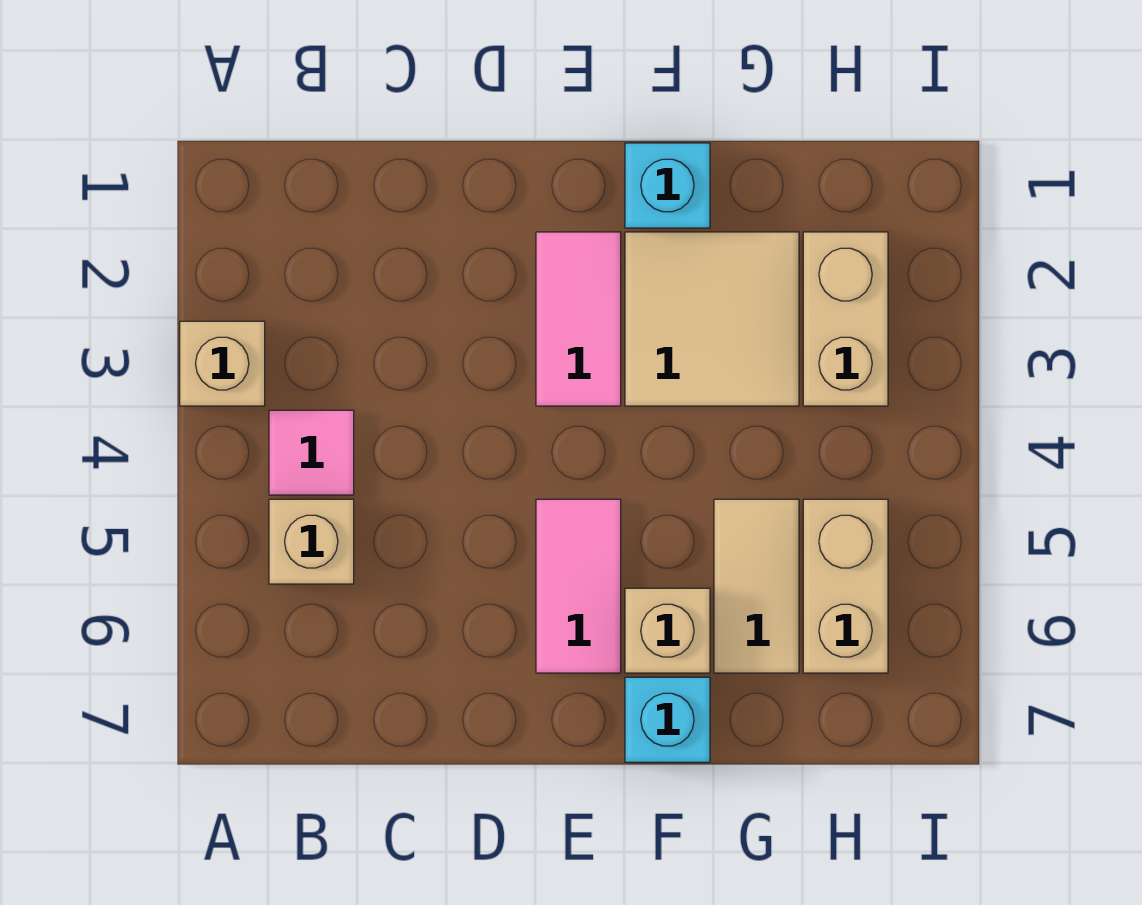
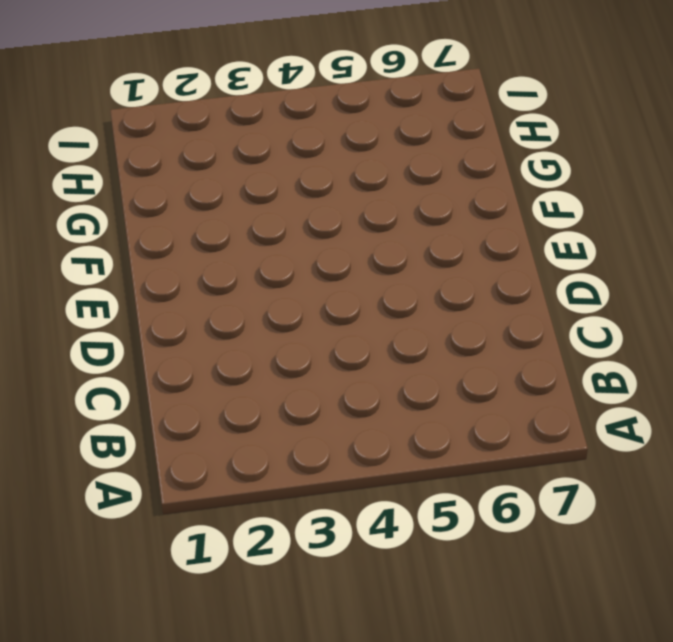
none -> tan brick A3 level 1
none -> pink tile B4 level 1
none -> tan brick B5 level 1

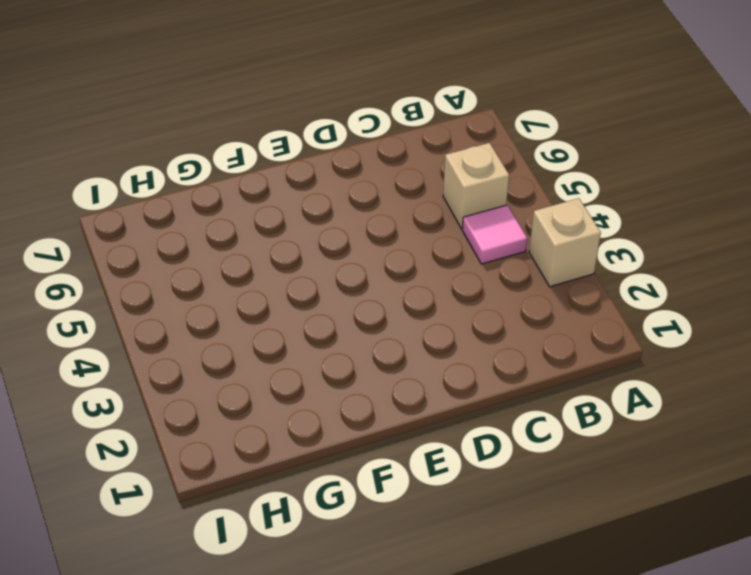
none -> pink tile E2:E3 level 1
none -> pink tile E5:E6 level 1
none -> cyan brick F1 level 1

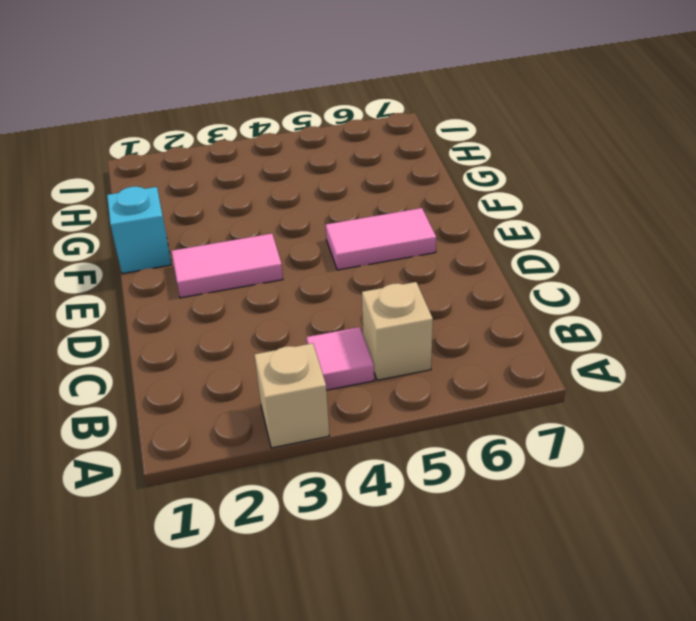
none -> tan tile F2:G3 level 1
none -> tan brick F6 level 1
none -> cyan brick F7 level 1

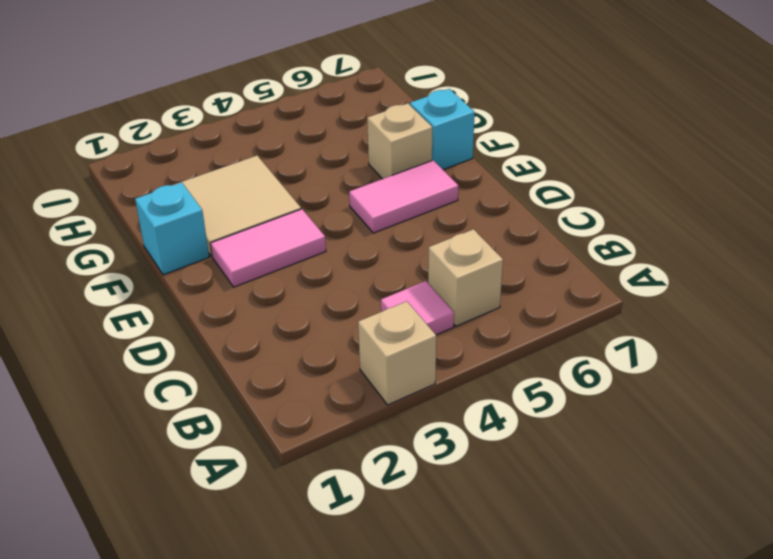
none -> tan tile G5:G6 level 1
none -> tan brick H2:H3 level 1
none -> tan brick H5:H6 level 1

